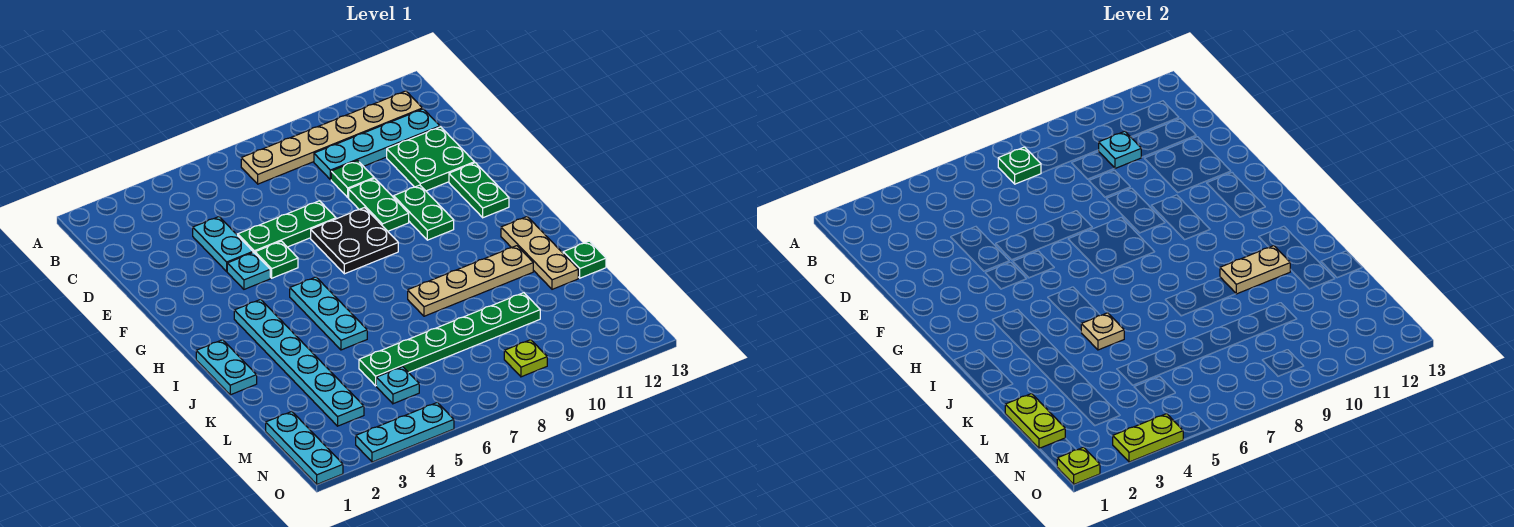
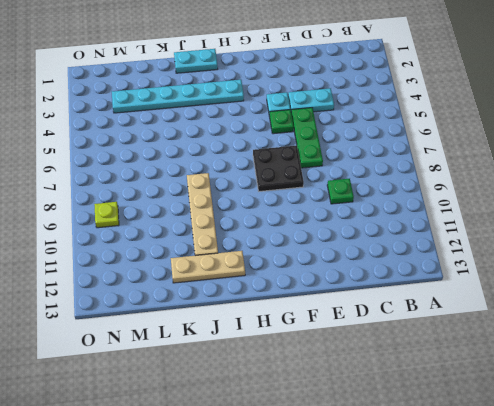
none -> tan plate B7:B12 level 1
none -> cyan plate C9:C12 level 1
none -> green plate D11:E12 level 1
none -> green plate E9:F9 level 1

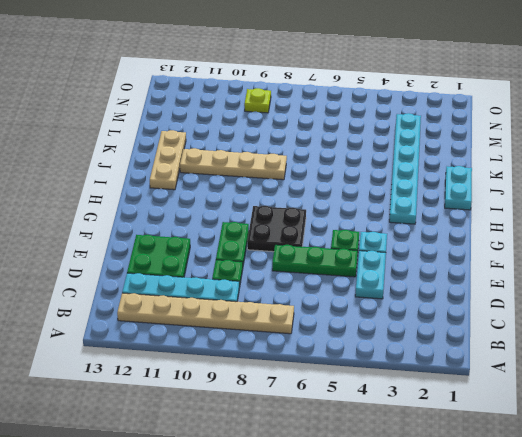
none -> green plate F10:G10 level 1
none -> green plate F12:G12 level 1
none -> cyan plate H5:J5 level 1
none -> green plate K13 level 1

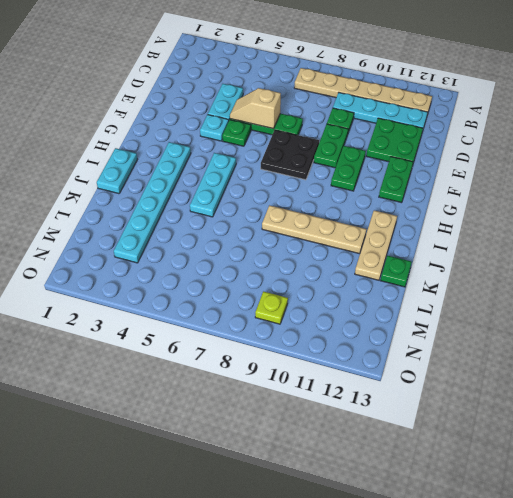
tan slope E5:E6 level 2 top 6 -> none
none -> green plate L5:L10 level 1
none -> cyan plate M1:O1 level 1
none -> cyan plate M5 level 1
none -> cyan plate O3:O5 level 1

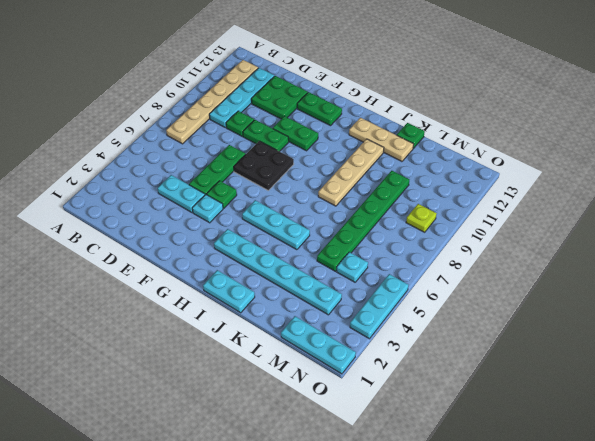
none -> green plate B7 level 2
none -> cyan plate C10 level 2
none -> tan plate J5 level 2
none -> tan plate J10:J11 level 2

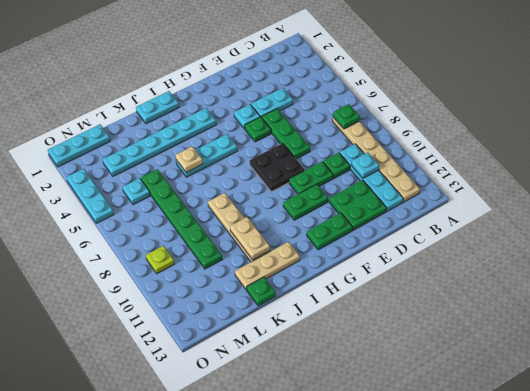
none -> lime plate L1:M1 level 2
none -> lime plate O1 level 2
none -> lime plate O3:O4 level 2

